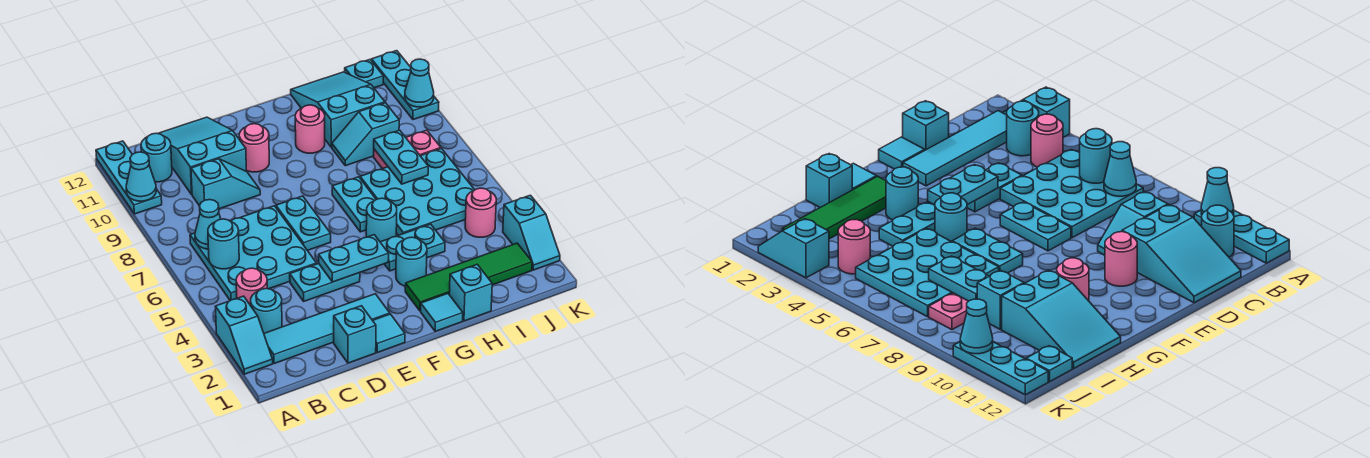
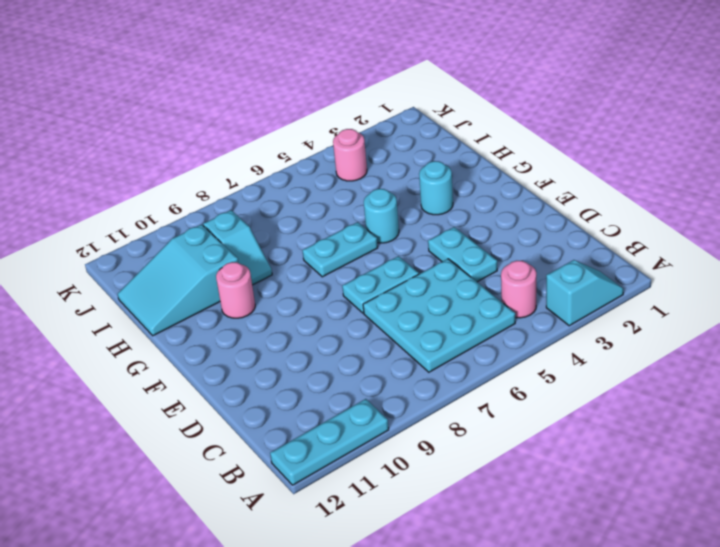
none -> cyan tile B2:E2 level 1
none -> cyan round brick B3 level 1
none -> cyan round brick B11 level 1
none -> cyan slope C9:D9 level 1 top C

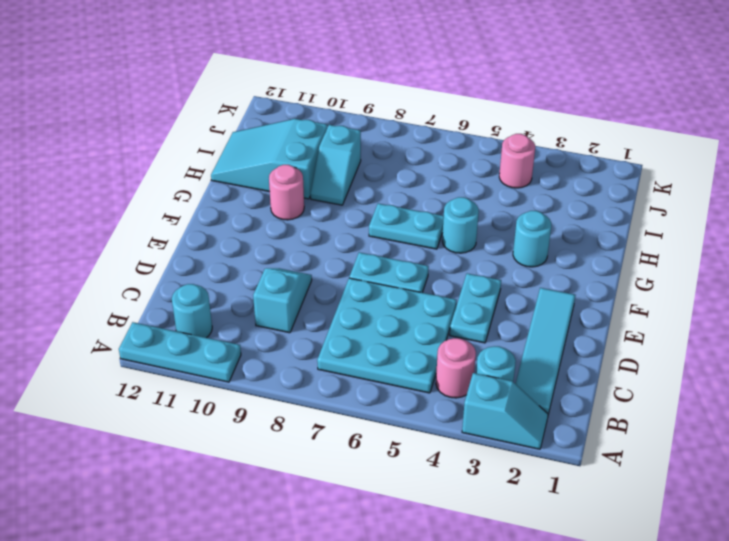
none -> cyan slope C10:D12 level 1 top 10
none -> cyan brick D1 level 1
none -> cyan tile E1 level 1
none -> pink round brick E10 level 1

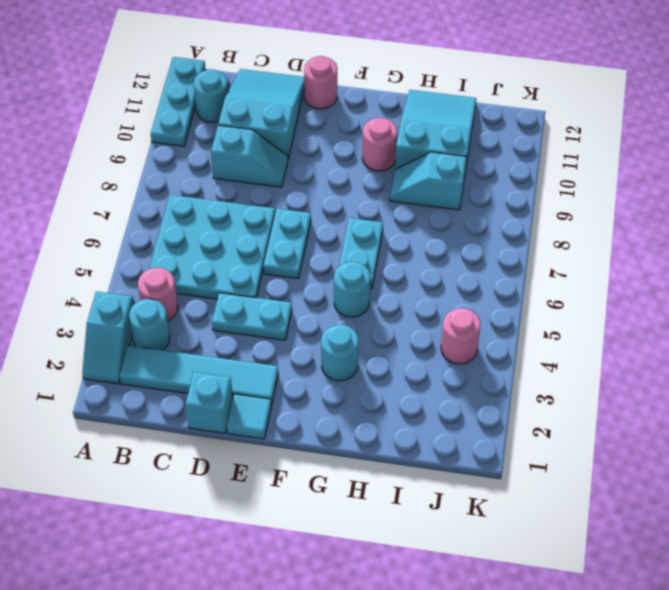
pink round brick E12 level 1 -> pink round brick E10 level 1
none -> cyan tile G1 level 1
none -> green tile G2:J2 level 1
none -> cyan plate G4:H4 level 1
none -> cyan brick H1 level 1

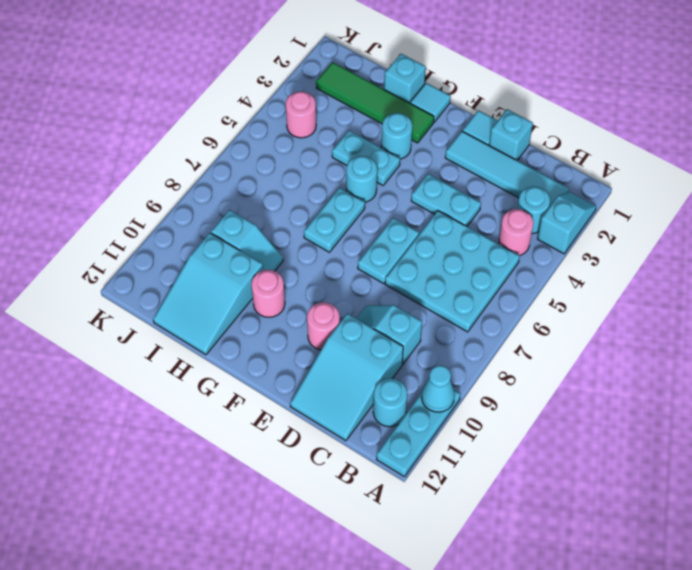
none -> cyan plate H5:J7 level 1
none -> pink plate I8:J8 level 1
none -> cyan plate J12 level 1
none -> cyan slope K2:K3 level 1 top 3

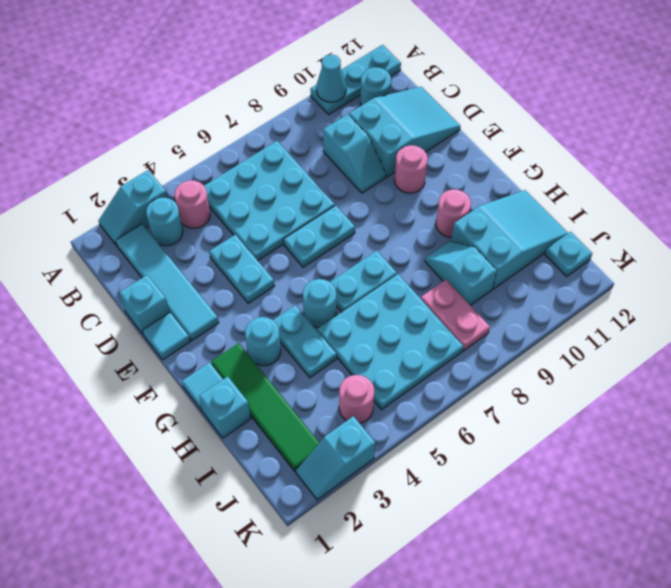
none -> cyan plate K10:K12 level 1
none -> cyan round brick B6 level 2
none -> cyan cone B7 level 2
none -> cyan plate E4:F4 level 2

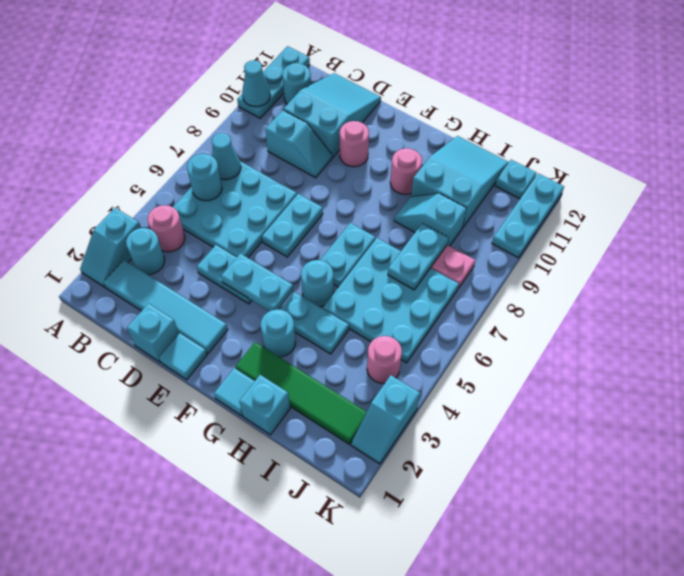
none -> cyan cone K10 level 2

